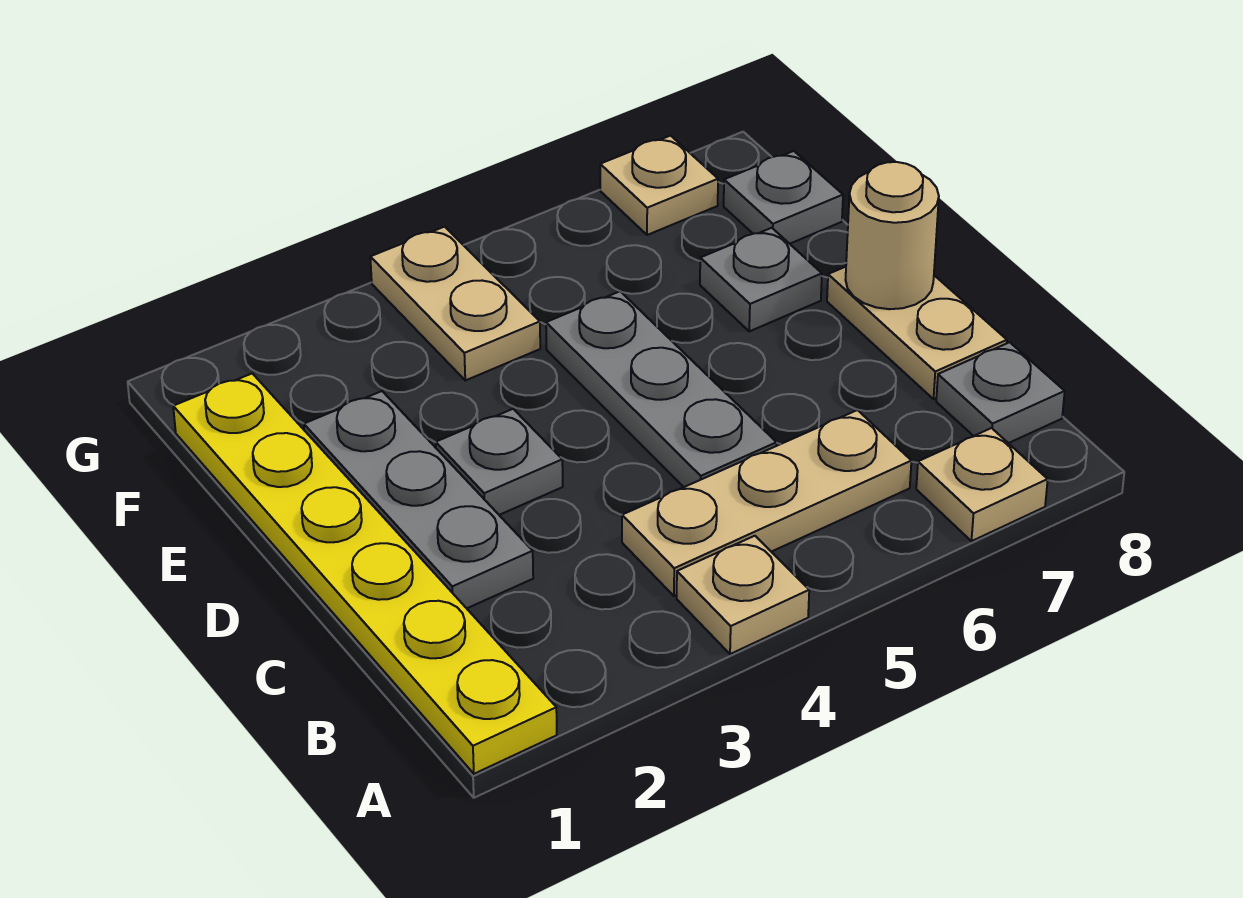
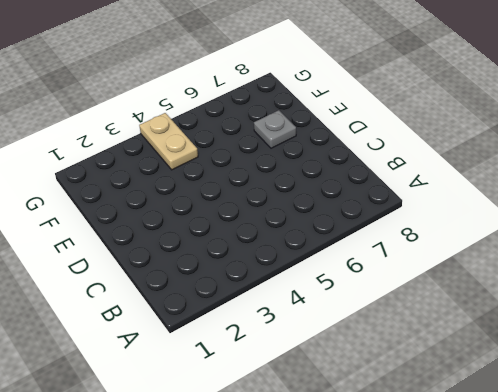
none -> yellow plate A1:F1 level 1
none -> tan plate A4 level 1
none -> tan plate A7 level 1

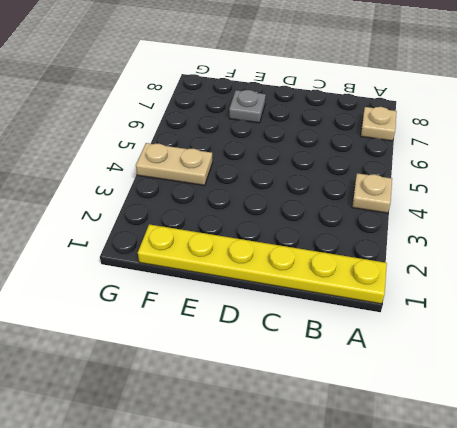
none -> tan plate B4:B6 level 1
none -> grey plate B8 level 1
none -> grey plate C2:E2 level 1

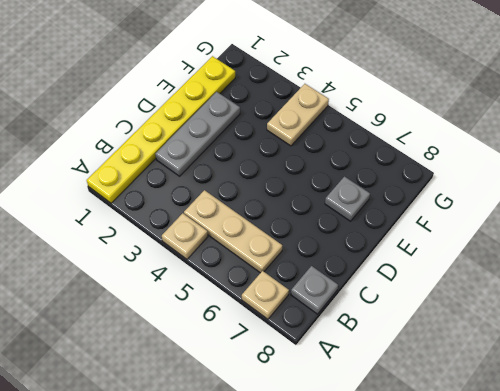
none -> grey plate C5:E5 level 1
none -> tan plate C8:D8 level 1
none -> grey plate D3 level 1

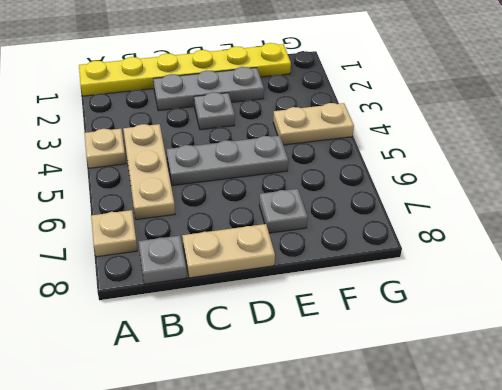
none -> grey plate F8 level 1
none -> tan plate G7 level 1
none -> tan round brick D8 level 2

